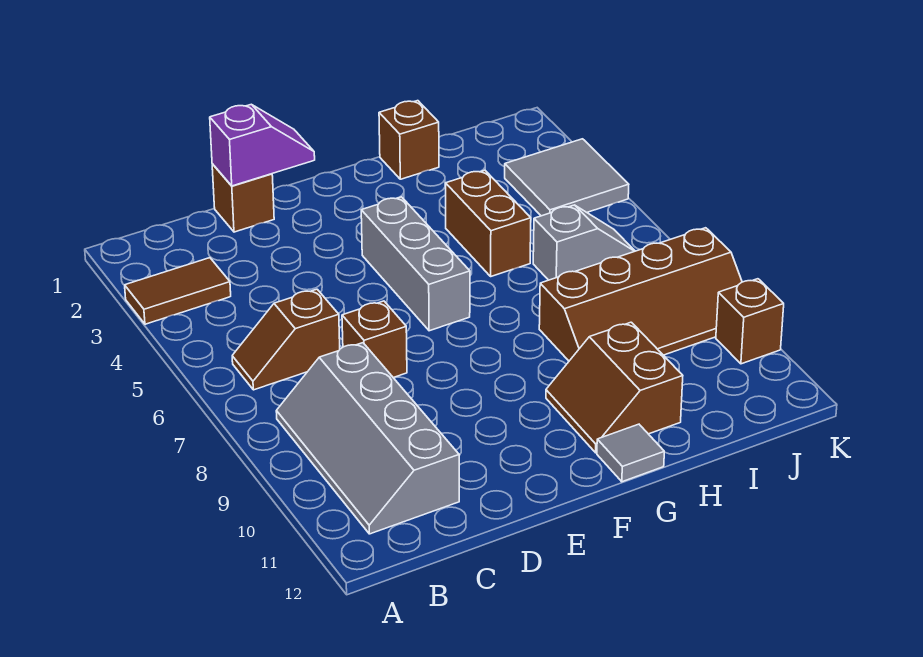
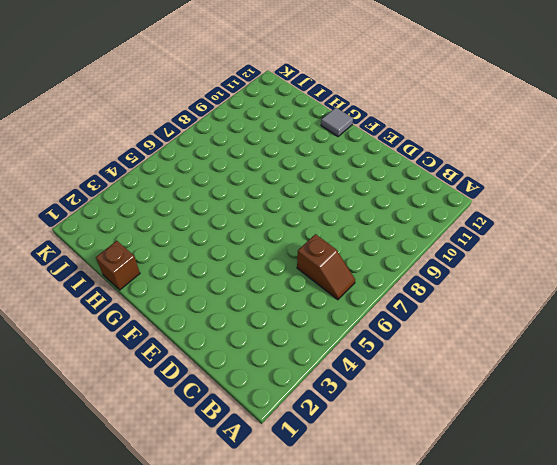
none -> brown tile A3:B3 level 1
none -> grey slope B8:C11 level 1 top C
none -> brown brick D1 level 1

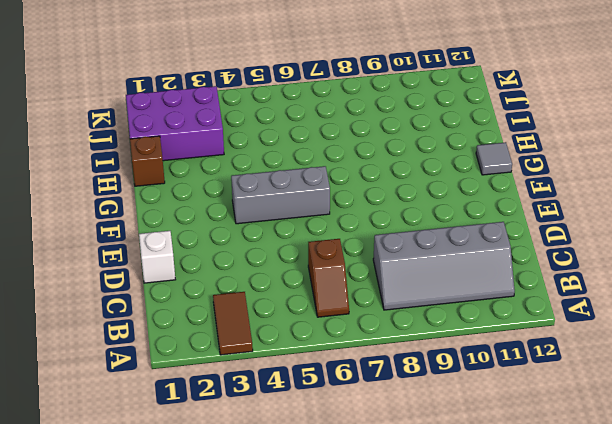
white brick D1 level 1 -> brown brick D1 level 1
purple brick I1:J3 level 1 -> grey tile J3:K4 level 1
none -> brown brick D7 level 1
none -> brown slope G10:H11 level 1 top H
none -> brown brick H4:H5 level 1

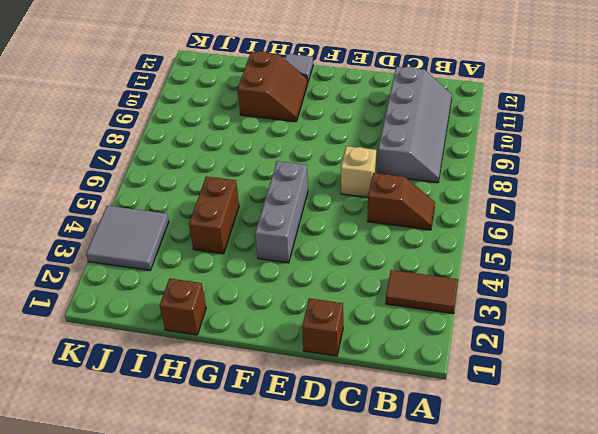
tan brick D7 level 1 -> brown brick D7 level 1
none -> brown slope H8:K9 level 1 top 8
none -> grey slope I6:J6 level 1 top I
none -> brown brick K10 level 1

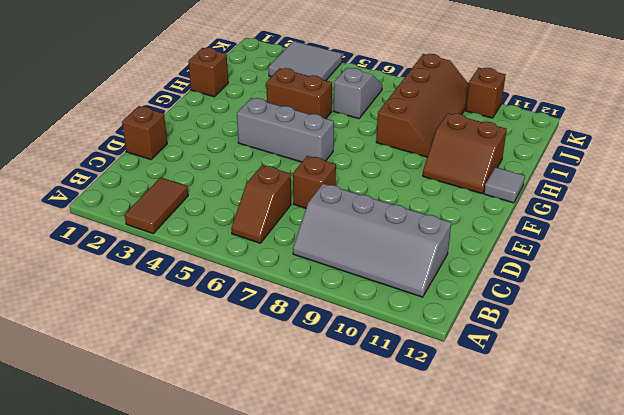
none -> purple slope D1:E1 level 2 top D

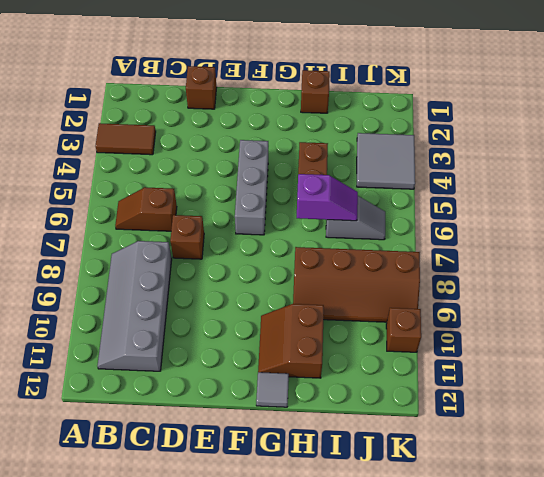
purple slope H6:I6 level 2 top H -> purple slope D1:E1 level 2 top D

